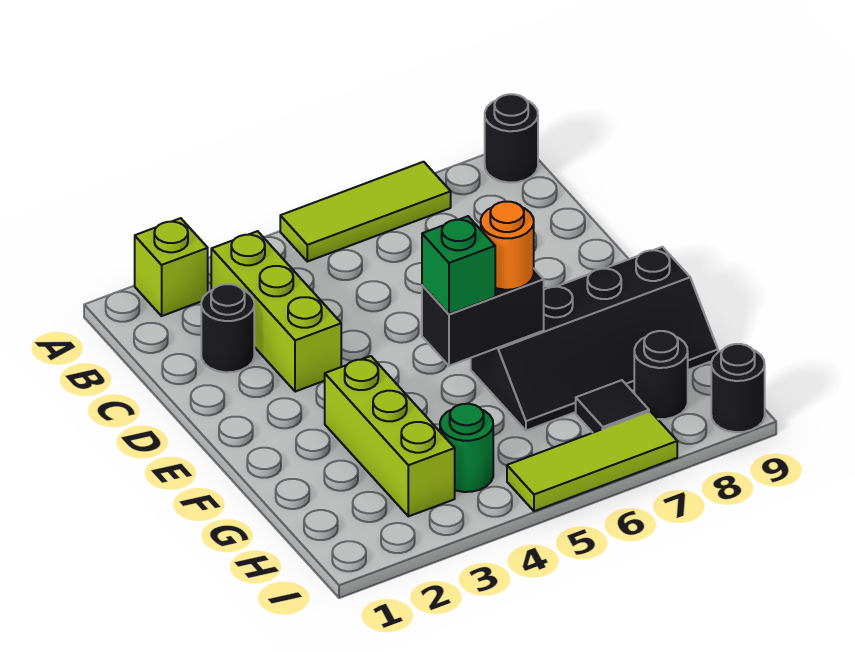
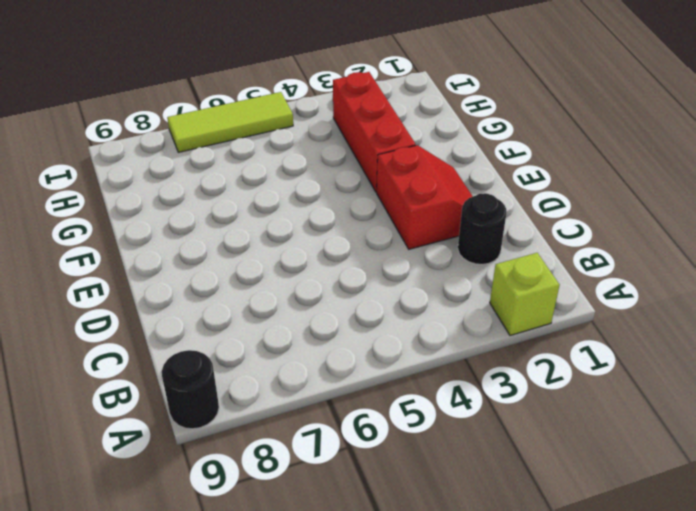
red slope D2:E3 level 1 top 3 -> lime brick B3:D3 level 1
red brick F3:H3 level 1 -> lime brick F3:H3 level 1
none -> lime tile A5:A7 level 1
none -> black slope F6:G9 level 1 top F
none -> green round brick H4 level 1

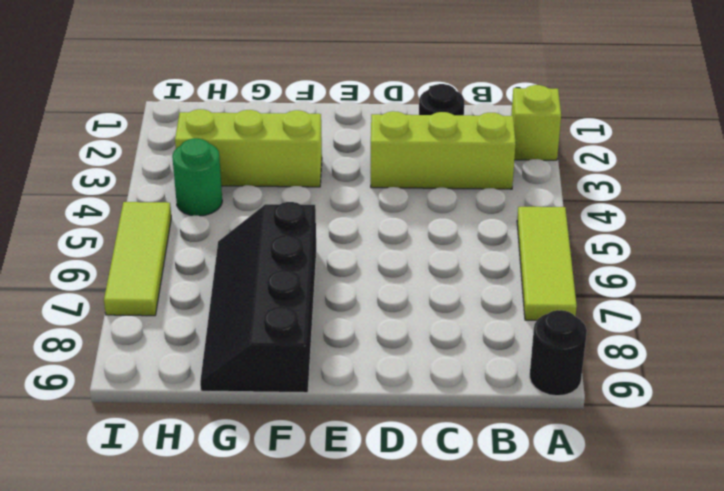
none -> black tile H7 level 1
none -> black round brick H8 level 1
none -> black round brick I9 level 1

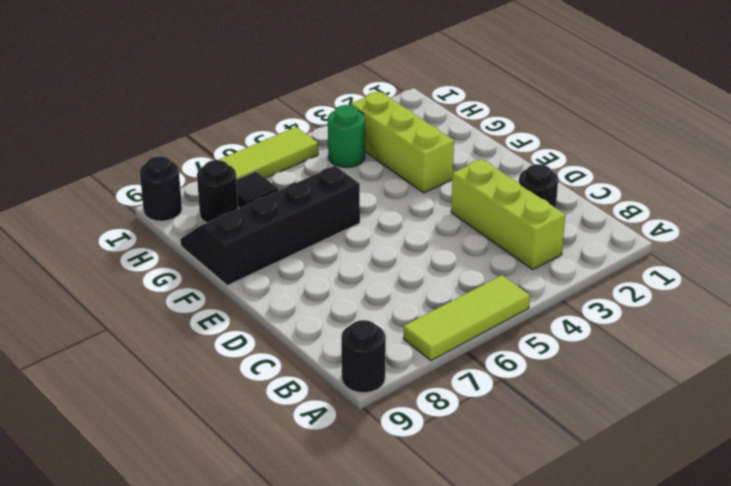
none -> lime brick A2 level 1
none -> black brick F5:F6 level 2
none -> green brick F5 level 3

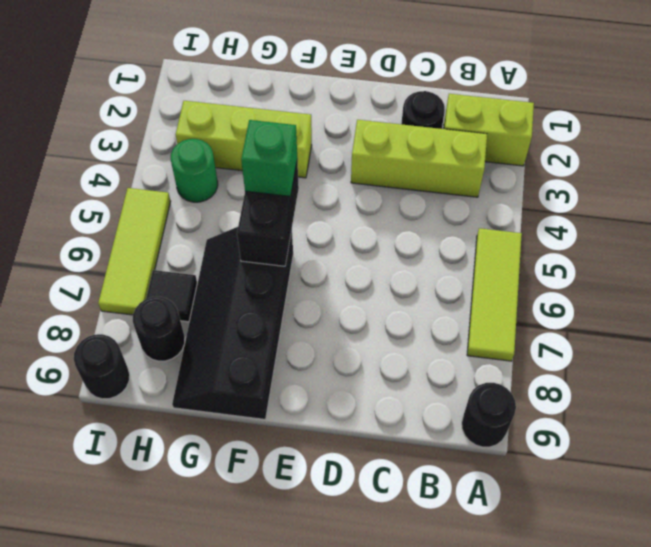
lime brick A2:B2 level 1 -> lime brick A2 level 1
none -> orange round brick F6 level 3

